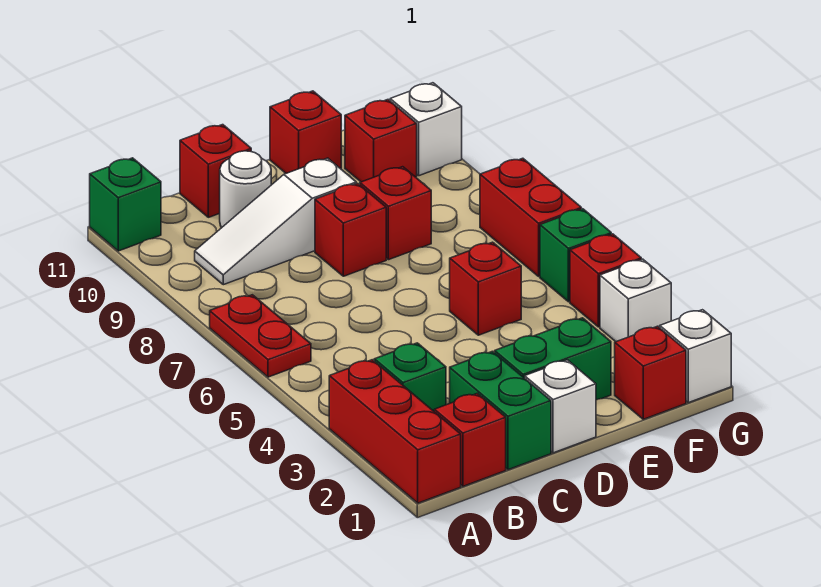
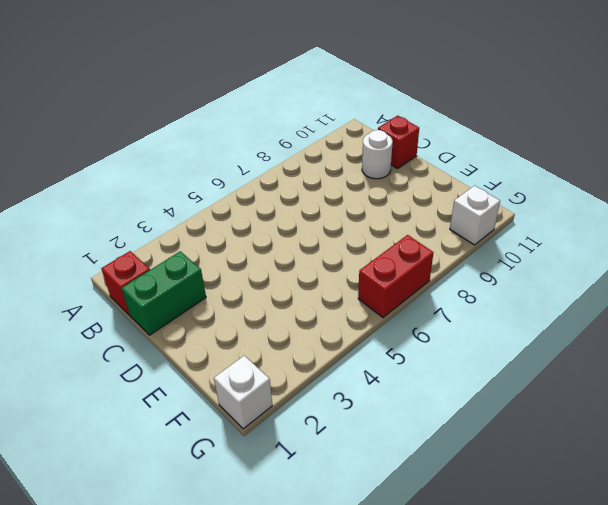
none -> red brick A1:A3 level 1
none -> red plate A6:A7 level 1
none -> green brick A11 level 1

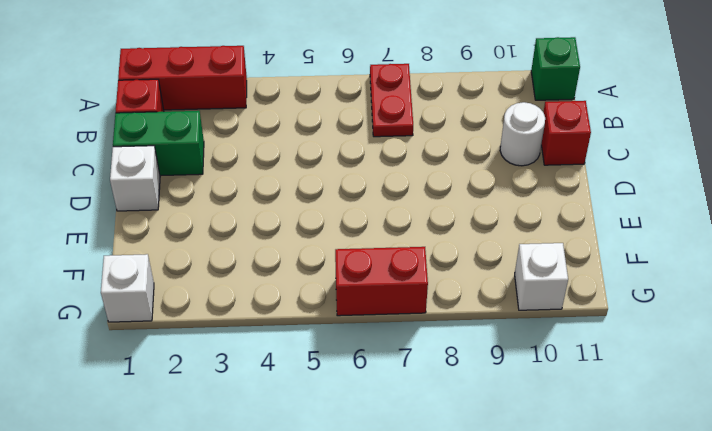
red plate A7:B7 level 1 -> red plate A6:A7 level 1
none -> green brick B3 level 1
none -> white slope B9:D9 level 1 top D
none -> green brick D2:E2 level 1

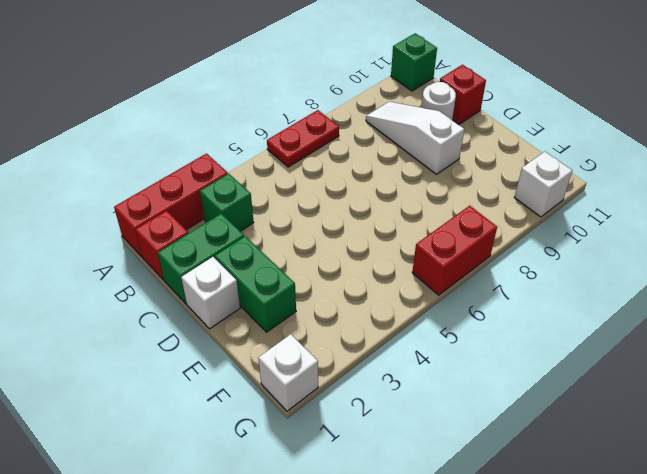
none -> red brick D8 level 1
none -> red brick E5 level 1
none -> red brick E8 level 1

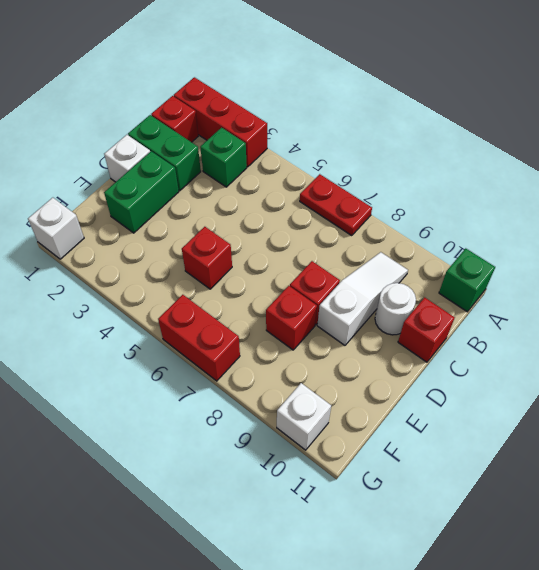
none -> red brick E11 level 1
none -> red brick F1 level 1
none -> red brick F10 level 1

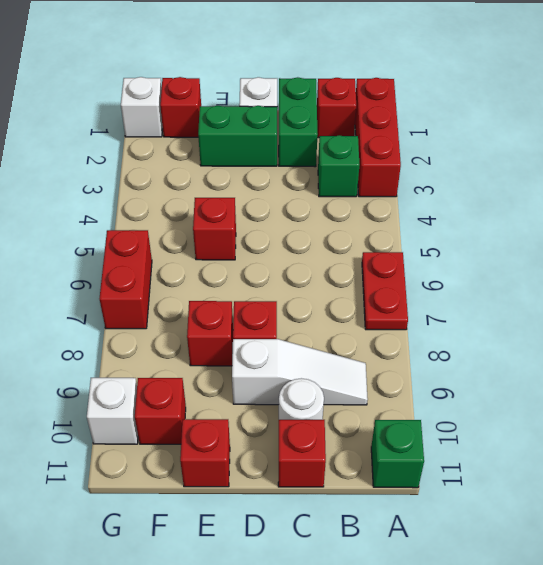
none -> white brick G3 level 1
none -> red brick G4 level 1
none -> green brick G5 level 1

